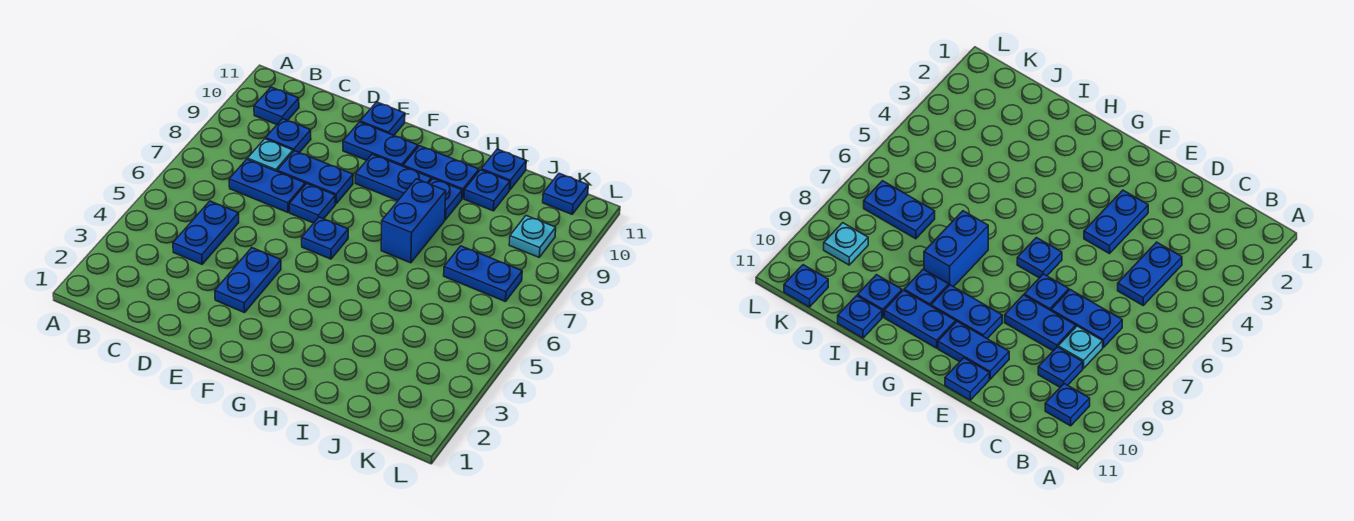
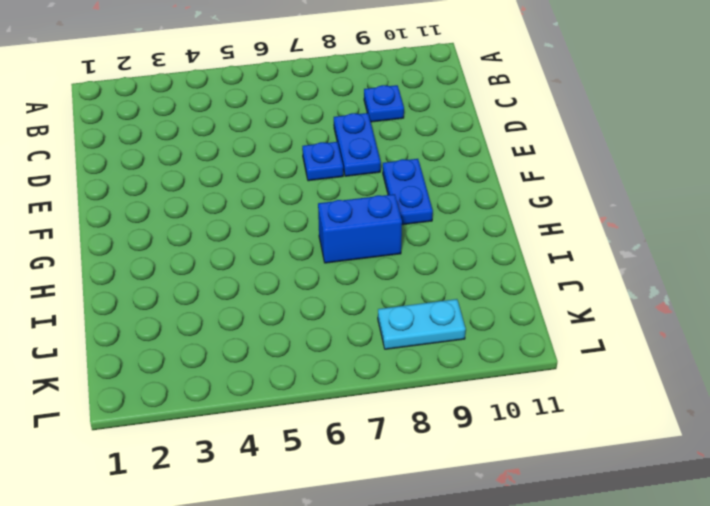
cyan plate K8:K9 level 1 -> cyan plate K9 level 1
none -> blue plate B10 level 1
none -> blue plate C4:C5 level 1
none -> blue plate C7:D7 level 1

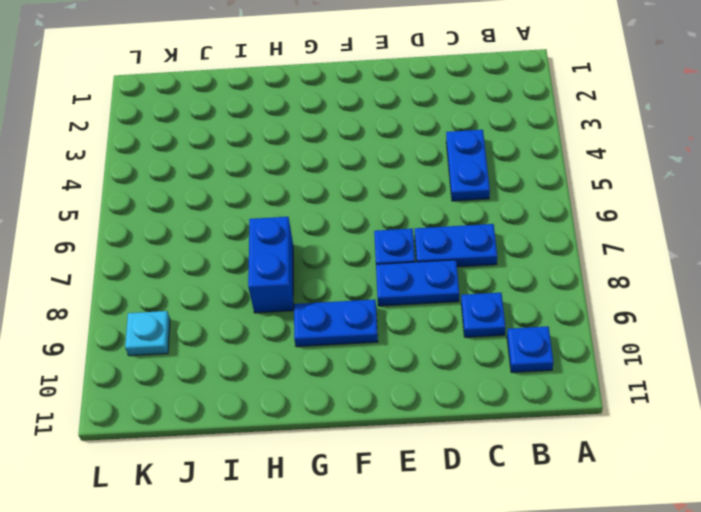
none -> cyan plate C8 level 1
none -> blue plate E3:E4 level 1
none -> blue plate E10:F10 level 1

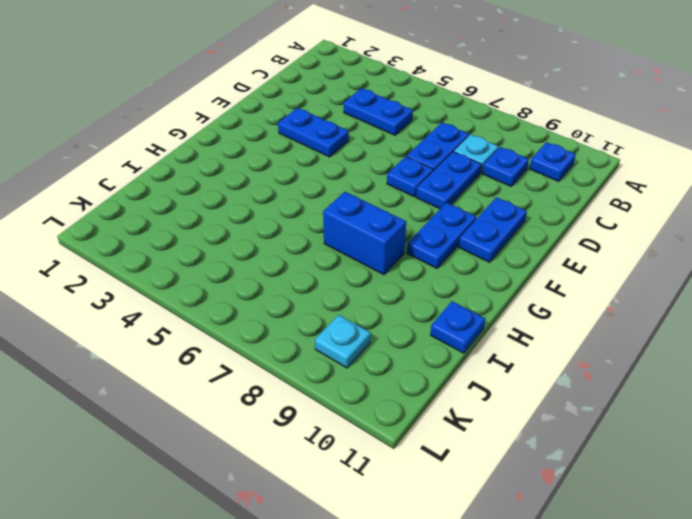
none -> blue plate E11 level 1
none -> blue plate F6 level 1
none -> blue plate G10:H10 level 1

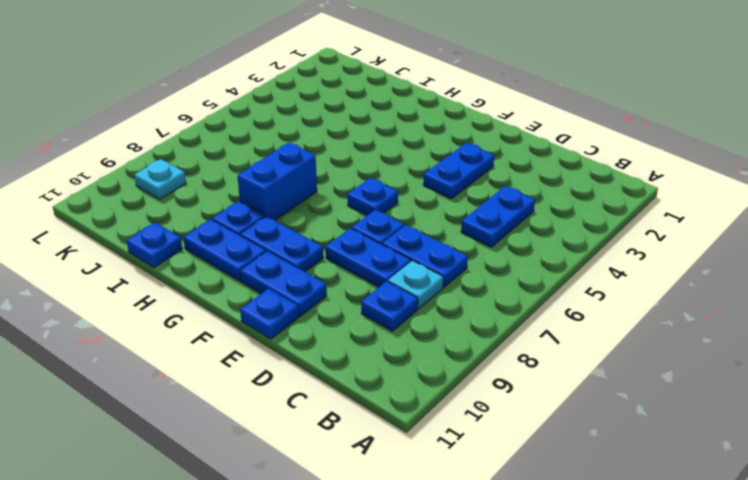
none -> blue plate B10 level 1
none -> blue plate I10 level 1
none -> blue plate J7:K7 level 1

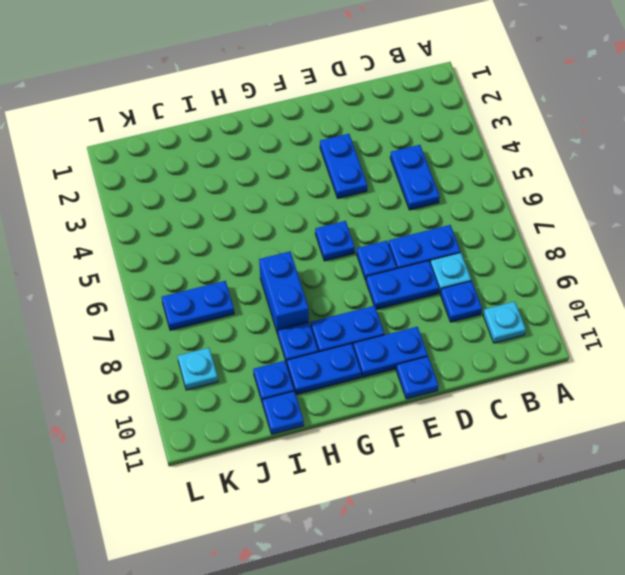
cyan plate B10 level 1 -> blue plate B10 level 1
none -> blue plate K11 level 1

